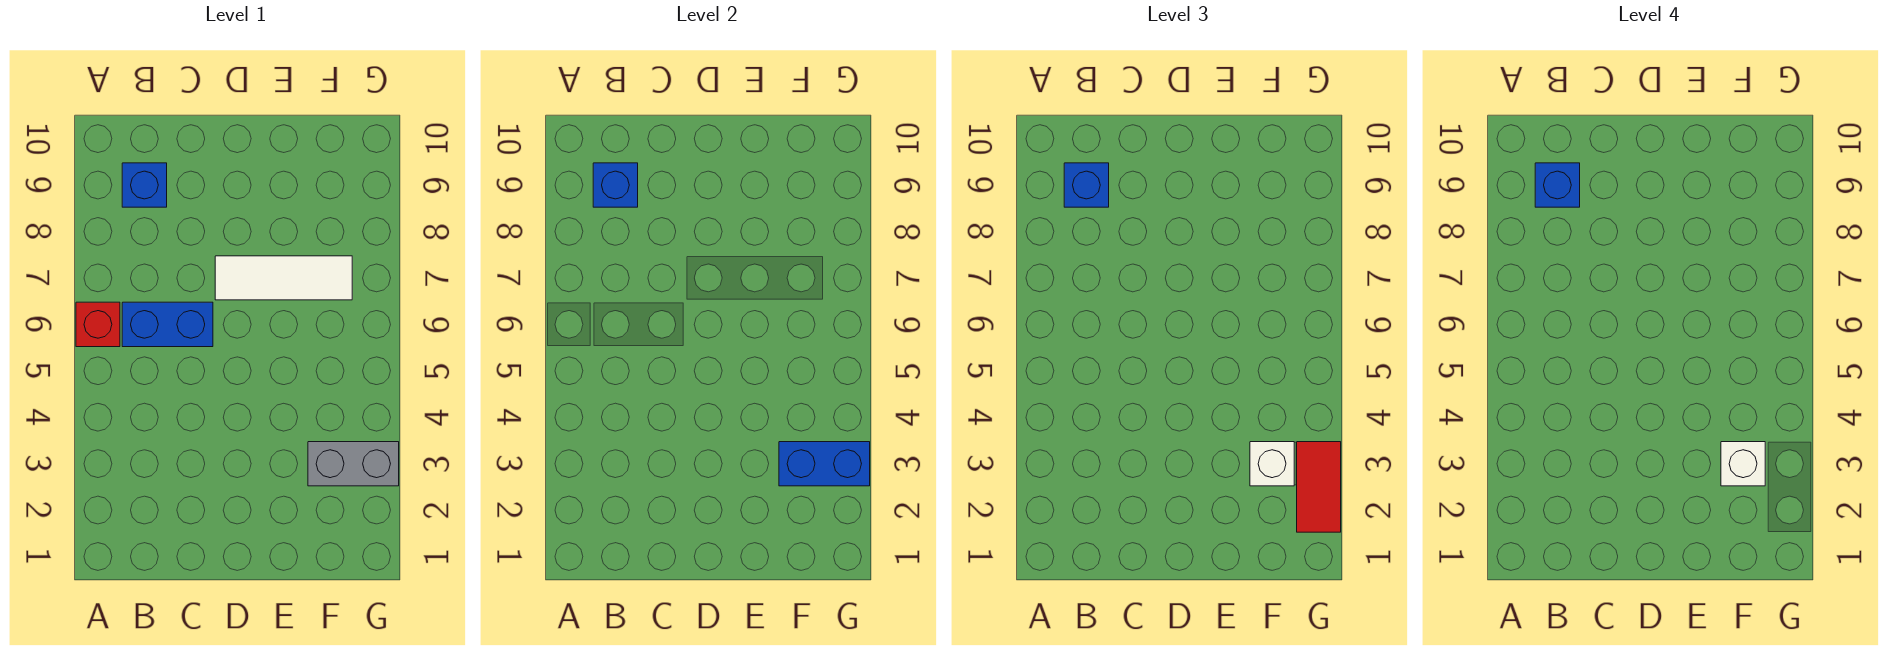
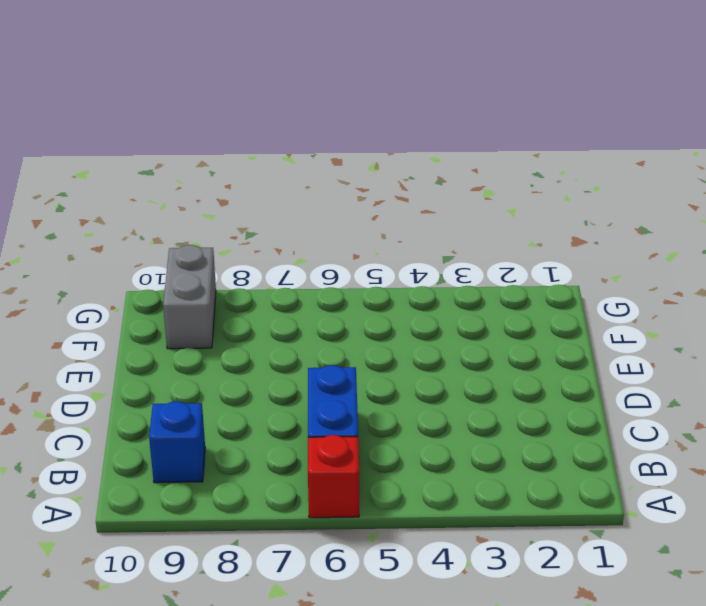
grey brick F9:G9 level 1 -> grey brick F3:G3 level 1
none -> white tile D7:F7 level 1
none -> blue brick B9 level 2
none -> blue brick F3:G3 level 2

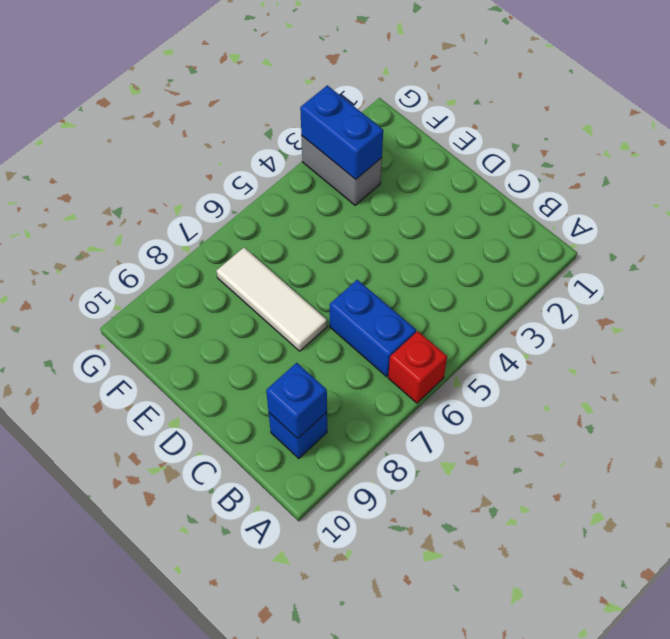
none -> blue brick B9 level 3
none -> white brick F3 level 3
none -> red tile G2:G3 level 3

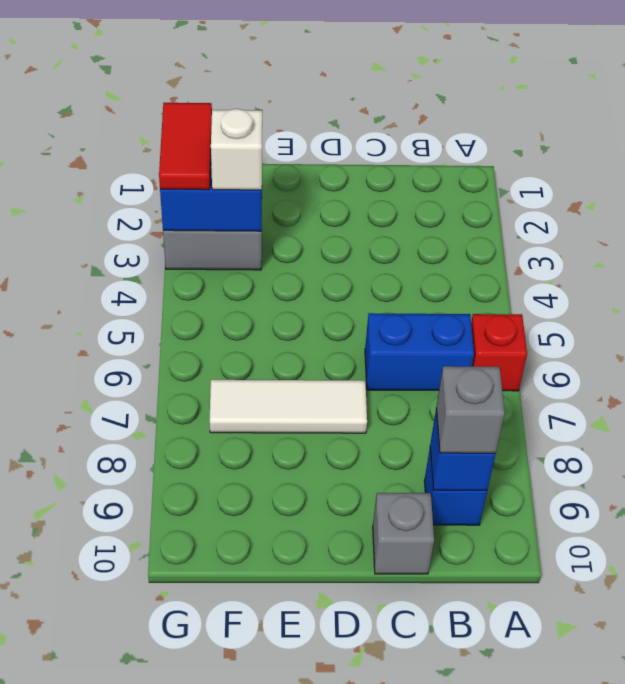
grey brick B9 level 3 -> blue brick B9 level 3
grey brick C10 level 1 -> none
none -> blue brick B9 level 4
none -> white brick F3 level 4

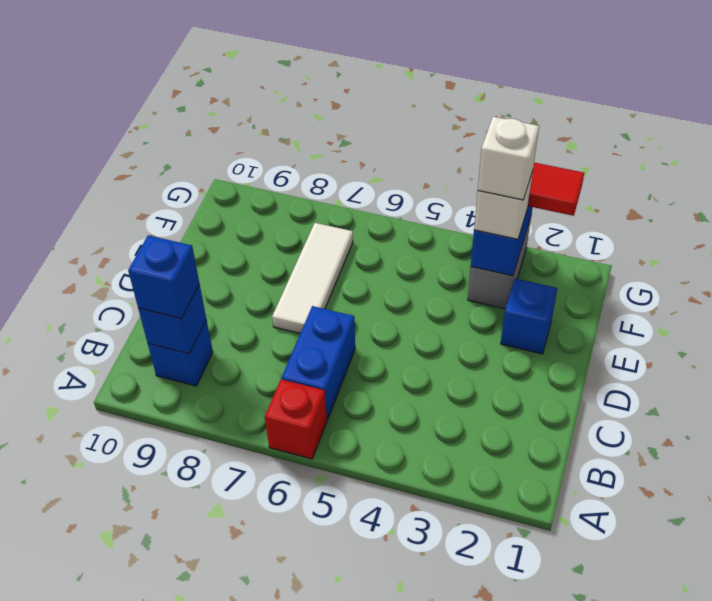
blue brick E2 level 1 -> blue brick B9 level 4

